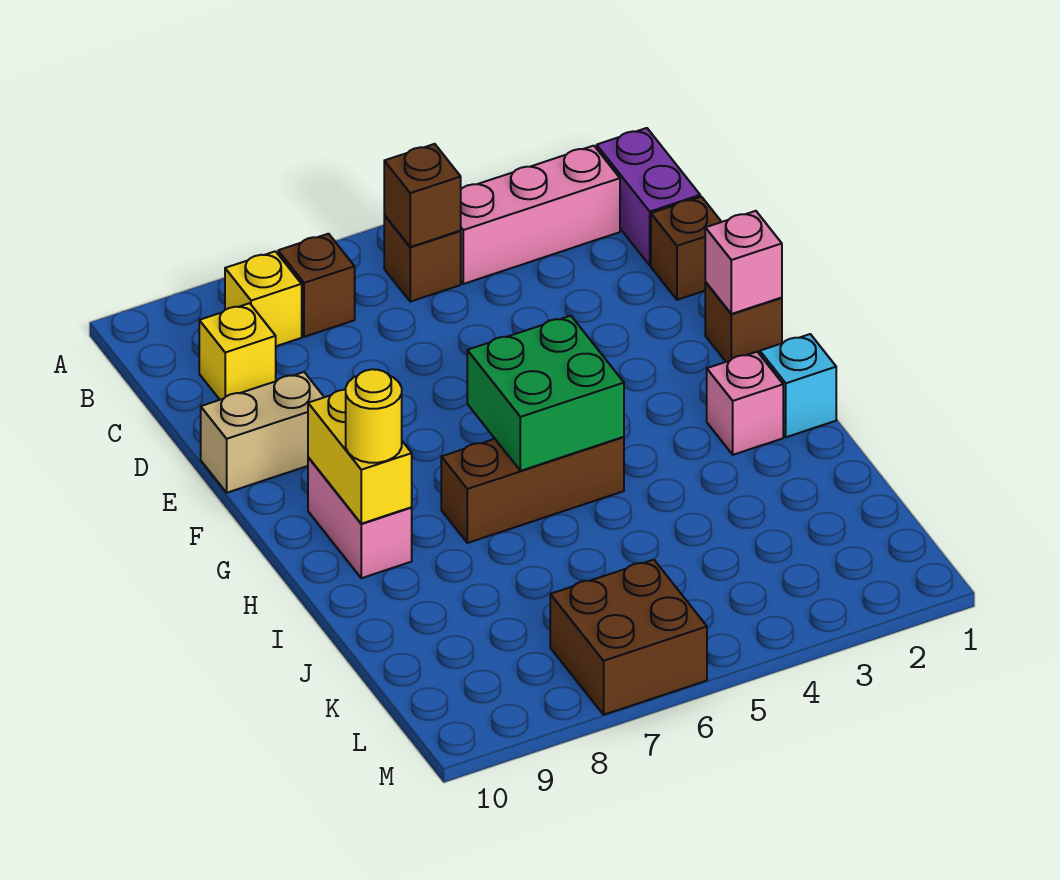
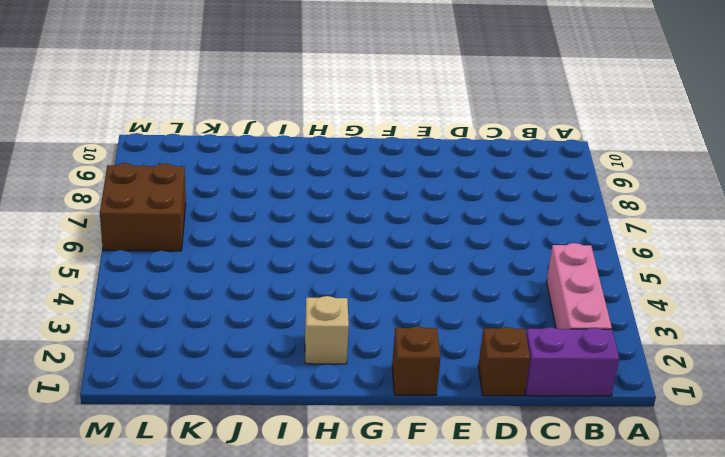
tan brick H2 level 1 -> pink brick H2 level 1
none -> brown brick B5 level 1
none -> brown brick B7 level 1
none -> yellow brick B8 level 1

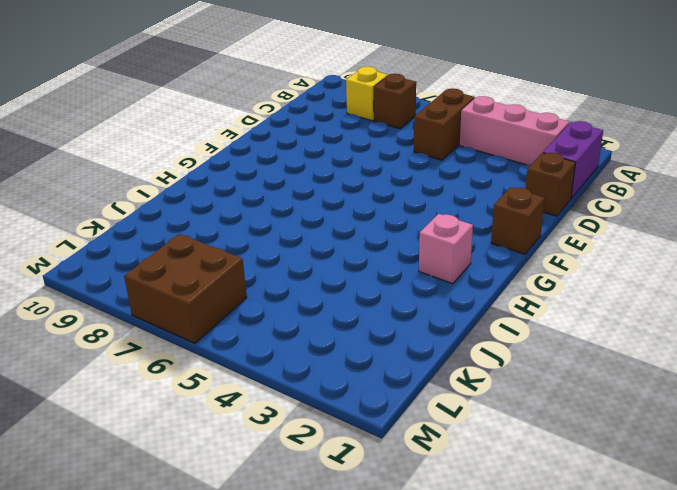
brown brick B5:C5 level 1 -> brown brick B5 level 1
none -> yellow brick C9 level 1
none -> tan brick E9:E10 level 1
none -> pink brick G9:H9 level 1

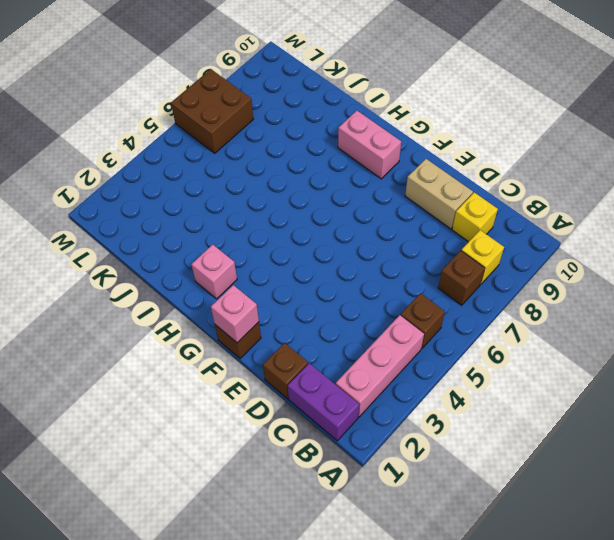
tan brick D9:E9 level 1 -> tan brick E9:E10 level 1
none -> cyan brick H1 level 1
none -> brown brick H5:H7 level 1
none -> brown brick B5 level 2

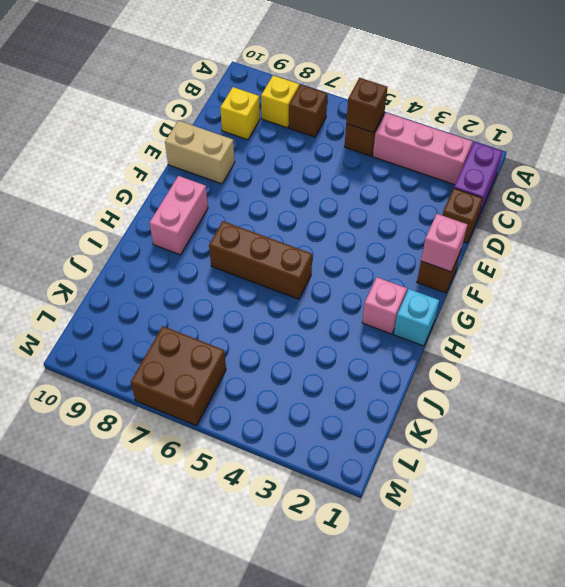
none -> green brick G5:H6 level 2
none -> yellow brick G9:H9 level 2
none -> yellow round brick H9 level 3

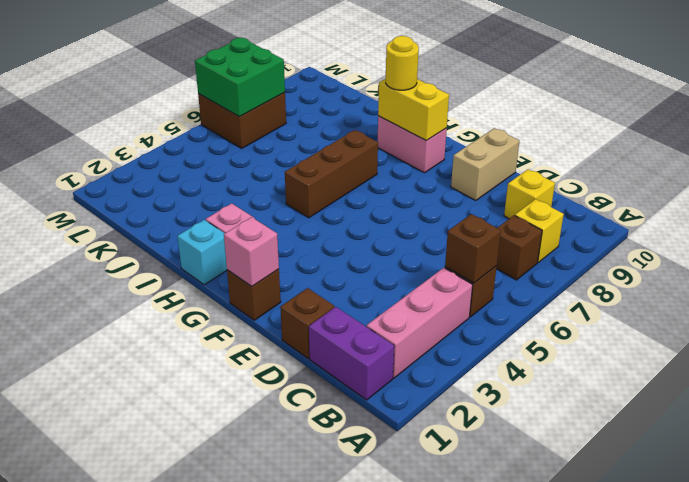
green brick L6:M7 level 2 -> green brick G5:H6 level 2

